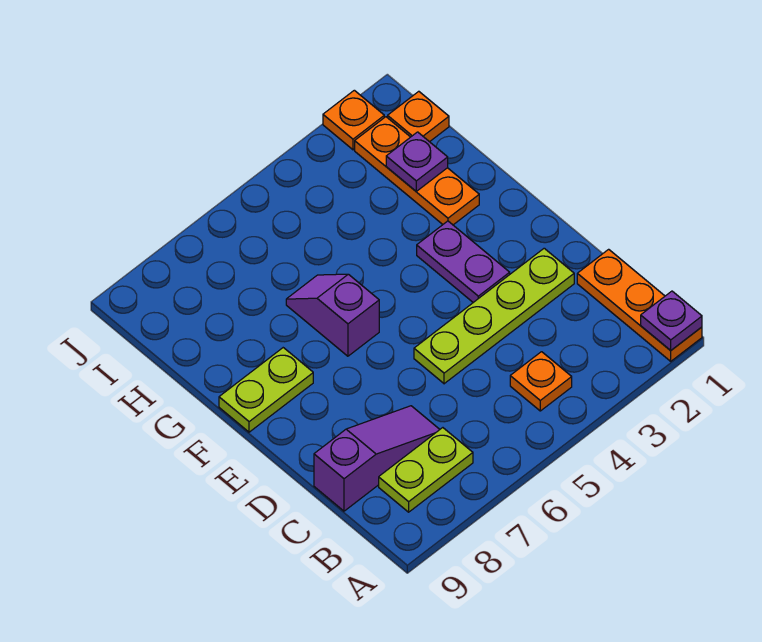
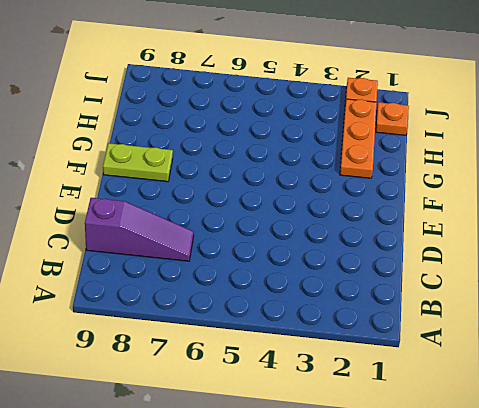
none -> orange plate A1:C1 level 1
none -> orange plate B4 level 1
none -> lime plate B7:B8 level 1

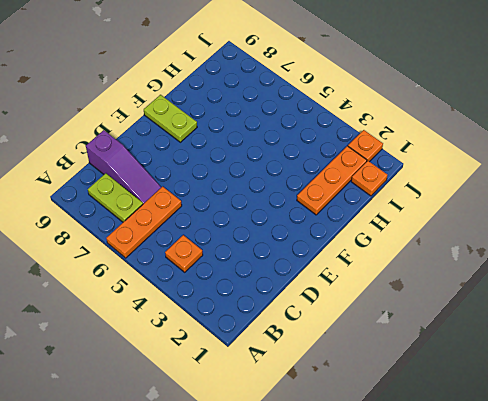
orange plate A6:C6 level 1 -> orange plate A1:C1 level 1
none -> lime plate D2:D5 level 1
none -> purple plate E3:F3 level 1
none -> purple slope F6:G6 level 1 top F

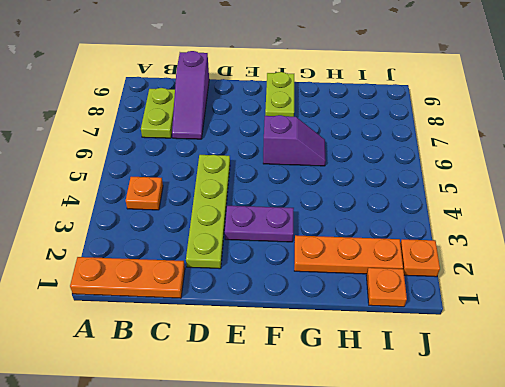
none -> purple plate A1 level 2
none -> purple plate H2 level 2

